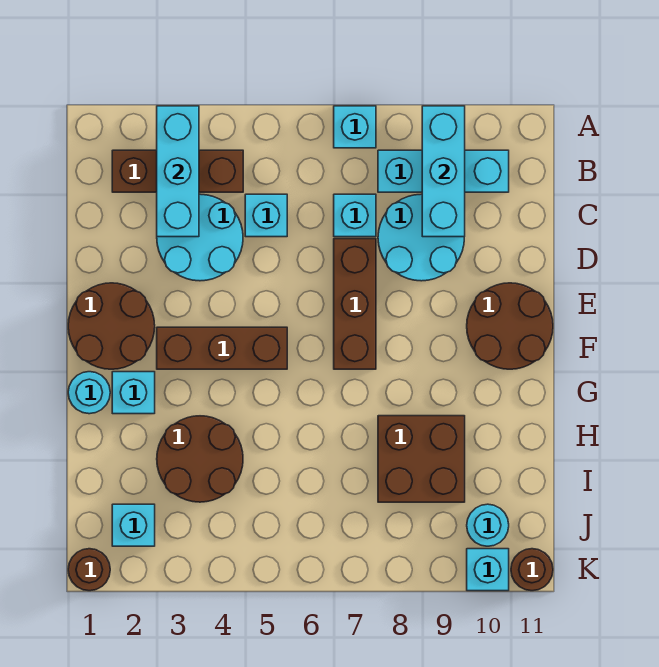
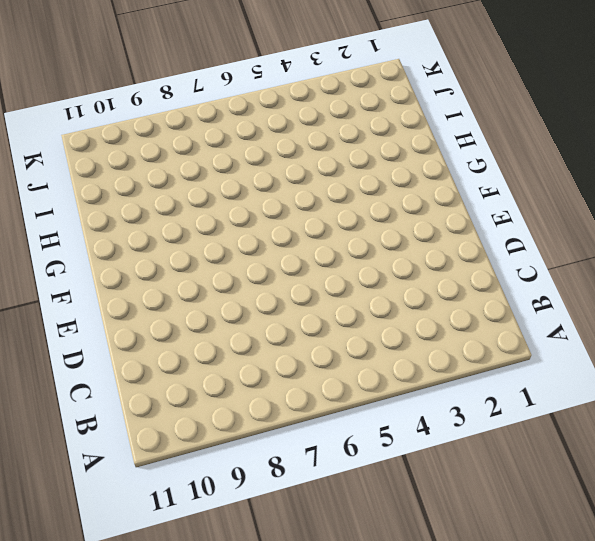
none -> cyan brick A7 level 1
none -> brown brick B2:B4 level 1
none -> cyan brick B8:B10 level 1

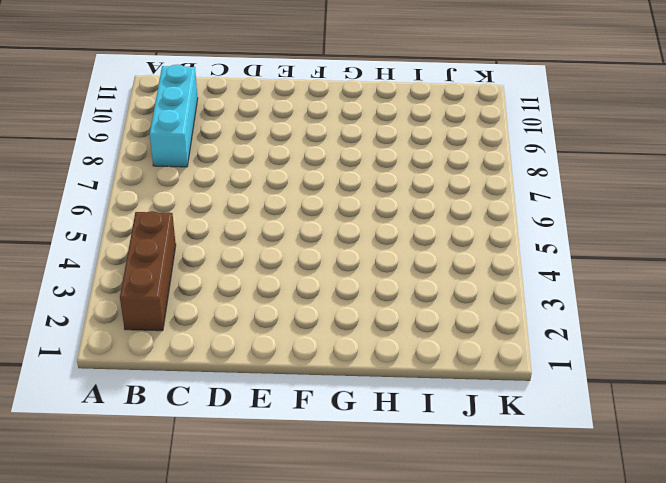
none -> cyan brick A7 level 1
none -> cyan round brick C3:D4 level 1
none -> cyan brick C5 level 1

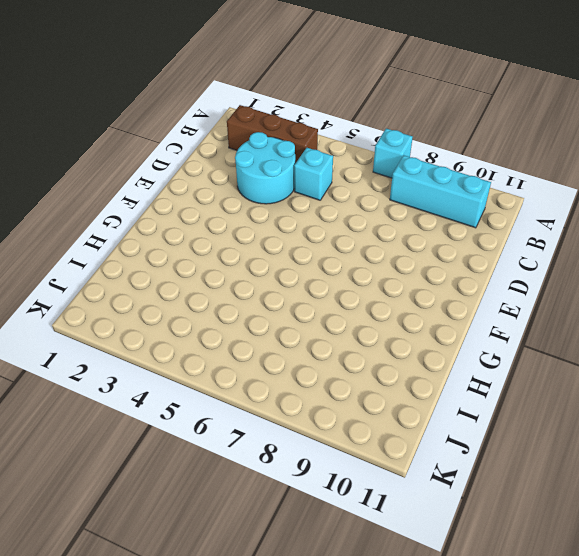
none -> cyan brick C7 level 1
none -> cyan round brick C8:D9 level 1
none -> brown brick D7:F7 level 1

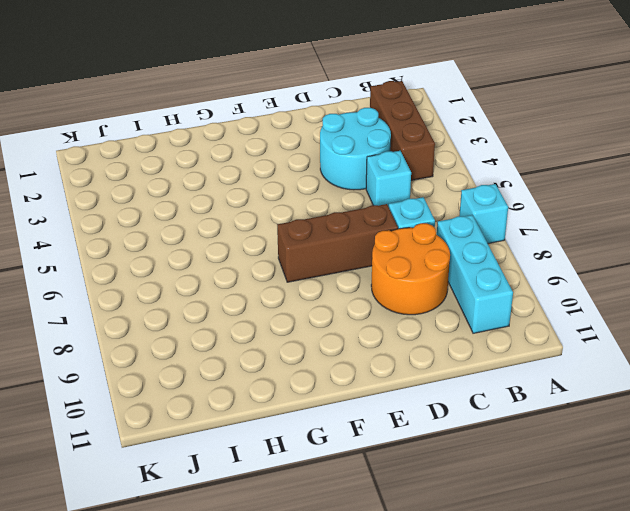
orange round brick C8:D9 level 1 -> cyan round brick C8:D9 level 1
none -> brown round brick E1:F2 level 1
none -> brown round brick E10:F11 level 1
none -> brown brick F3:F5 level 1

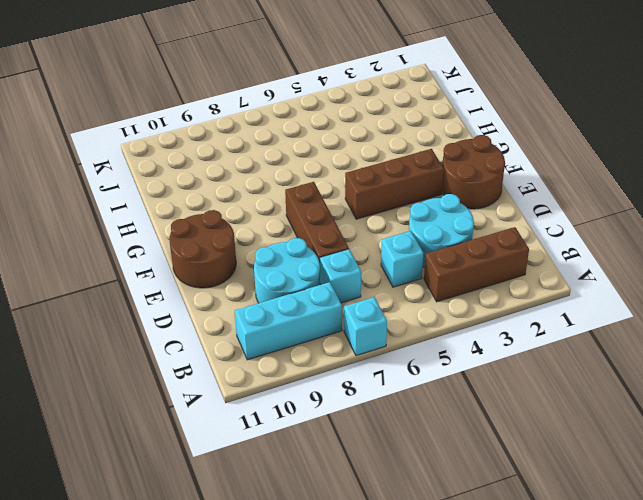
none -> cyan round brick G1 level 1
none -> cyan brick G2 level 1
none -> brown round brick H3:I4 level 1

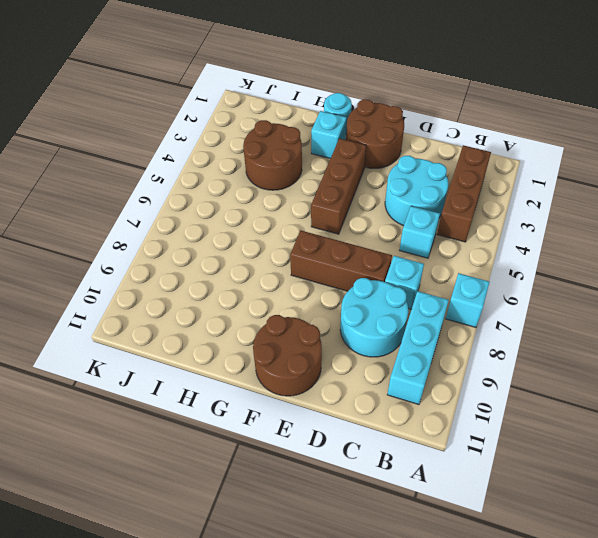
none -> brown brick H8:I9 level 1
none -> cyan brick J2 level 1
none -> cyan round brick J10 level 1

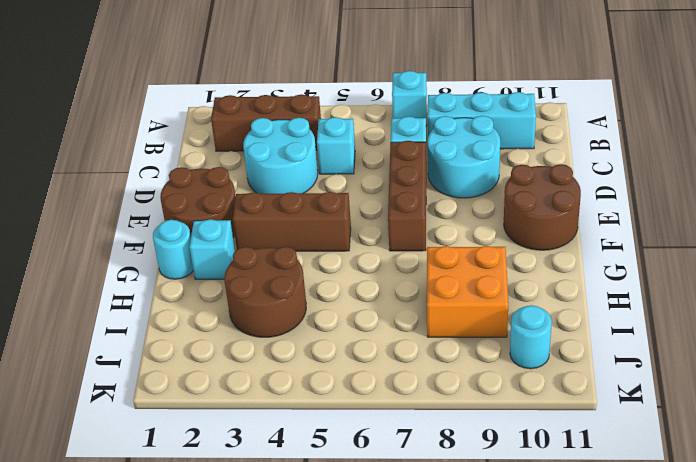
orange brick H8:I9 level 1 -> brown brick H8:I9 level 1
none -> cyan brick J2 level 1
none -> brown round brick K1 level 1
none -> cyan brick K10 level 1

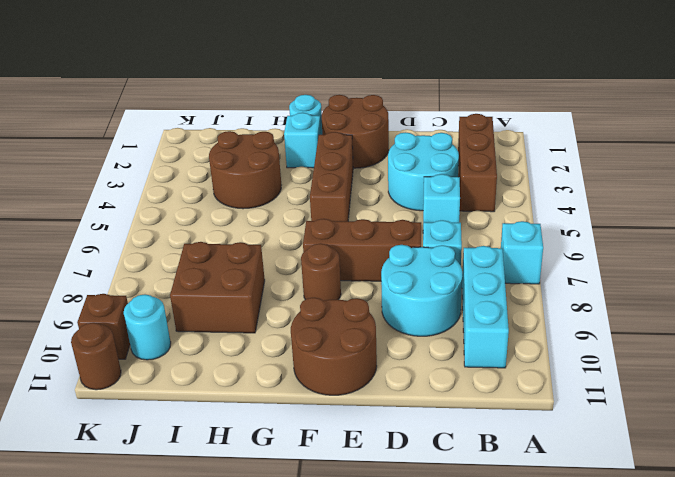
brown round brick F8 level 1 -> brown round brick K1 level 1
brown brick K10 level 1 -> cyan brick K10 level 1
none -> cyan brick J2 level 1
none -> cyan brick A3:C3 level 2
none -> cyan brick A9:C9 level 2

